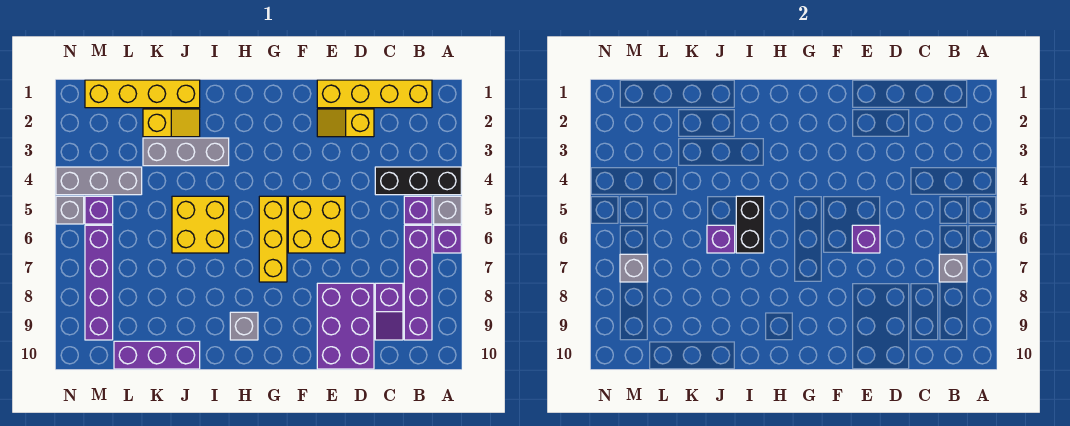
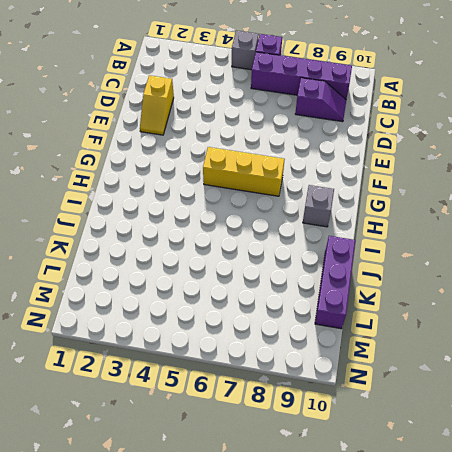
none -> black brick A4:C4 level 1
none -> yellow brick B1:E1 level 1
none -> purple brick B5 level 1

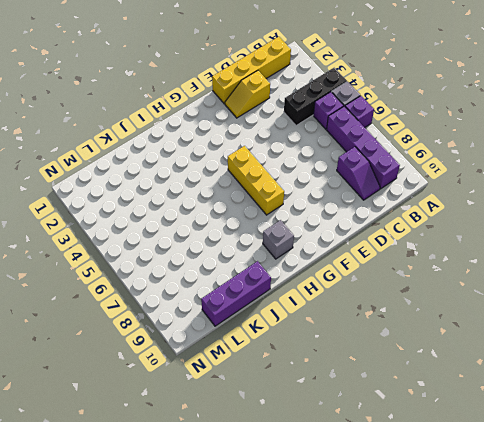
none -> purple brick D8:E10 level 1
none -> yellow brick E5:F6 level 1
none -> grey brick I3:K3 level 1

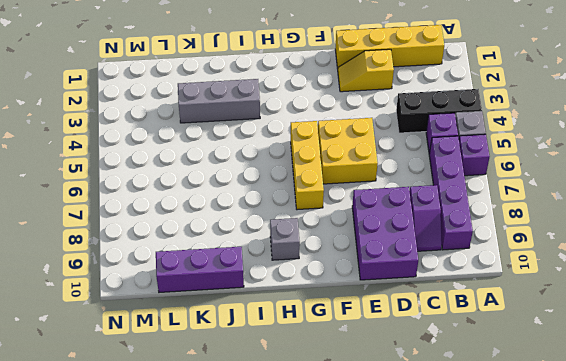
none -> yellow brick I5:J6 level 1
none -> yellow brick J1:M1 level 1
none -> yellow slope J2:K2 level 1 top K

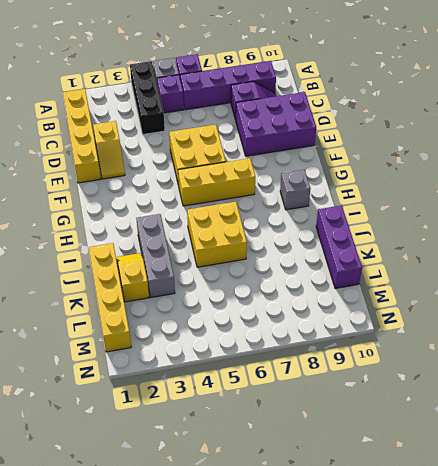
none -> grey brick L4:N4 level 1
none -> purple brick M5 level 1
none -> purple brick M6:M9 level 1

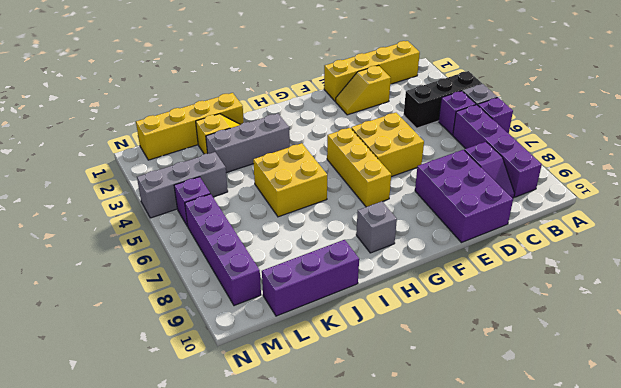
none -> grey brick N5 level 1
none -> grey brick B7 level 2
none -> purple brick E6 level 2

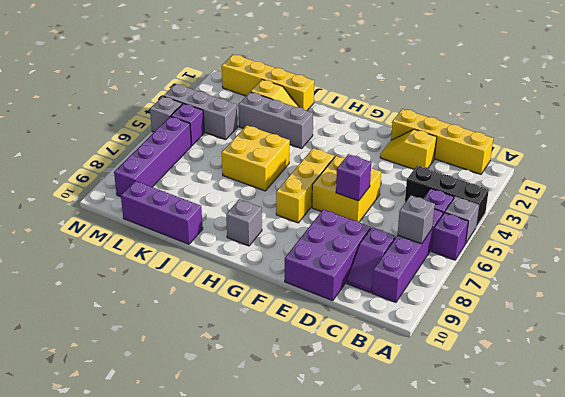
none -> black brick I5:I6 level 2
none -> purple brick J6 level 2
none -> grey brick M7 level 2

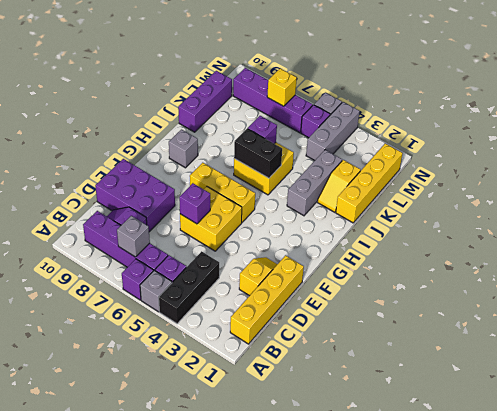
yellow brick M7 level 2 -> grey brick M7 level 2

